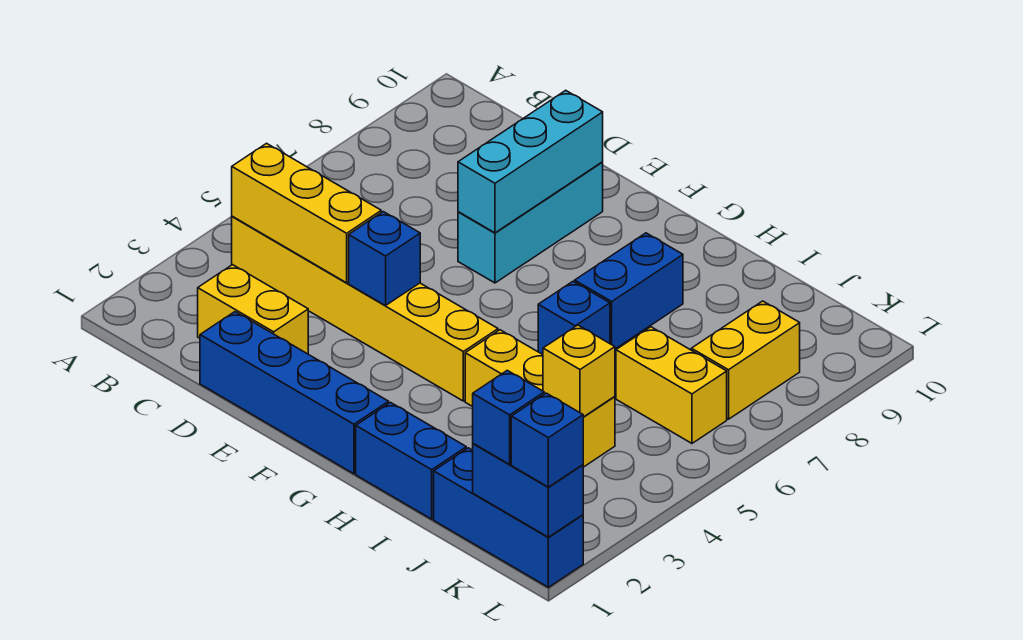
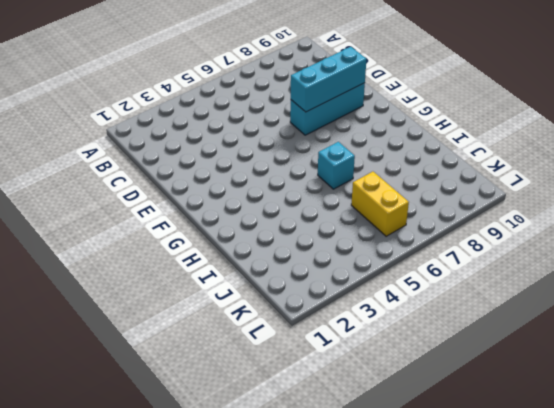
cyan brick H6 level 1 -> blue brick H6 level 1
none -> yellow brick B4:G4 level 1
none -> yellow brick C2:D2 level 1
none -> blue brick D1:G1 level 1

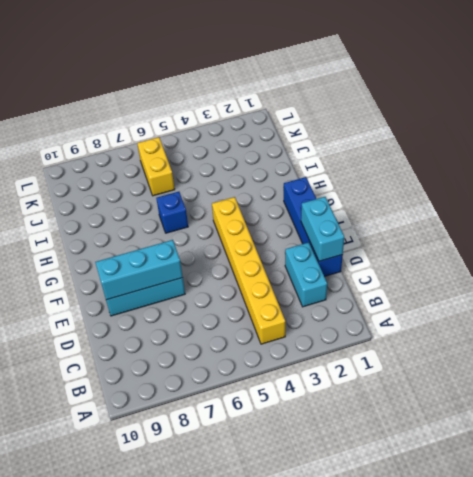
cyan brick C2:D2 level 1 -> yellow brick C2:D2 level 1
cyan brick D1:E1 level 2 -> none
none -> blue brick H1:I1 level 1
none -> yellow brick H4:J4 level 1
none -> blue brick H7:H8 level 1

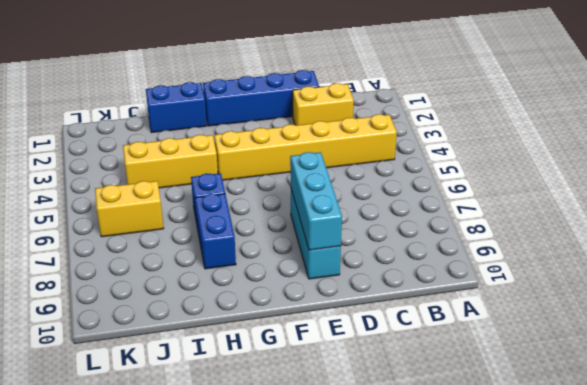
none -> blue brick J1:L1 level 1
none -> yellow brick K7:K8 level 1
none -> yellow brick B4:D4 level 2

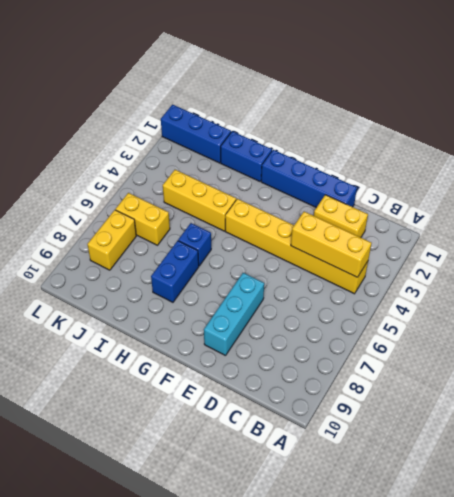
none -> blue brick E4 level 2
none -> cyan brick E7:E9 level 2
none -> yellow brick J4 level 2

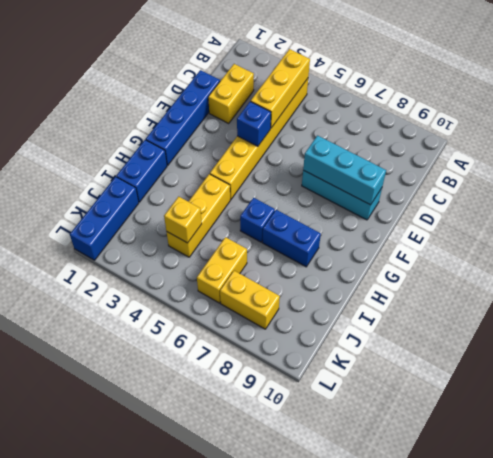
none -> blue brick K1:L1 level 2
none -> blue brick K1 level 3
none -> blue brick L1 level 3

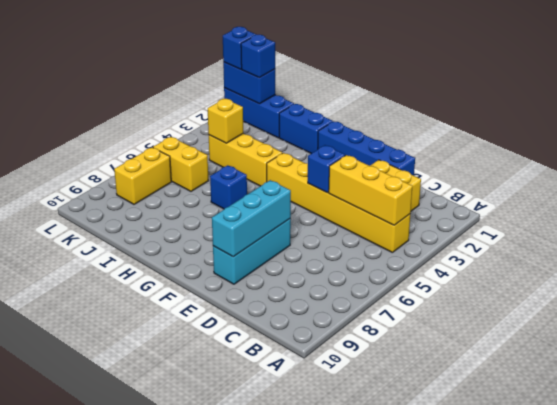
none -> blue brick H7:H8 level 1

